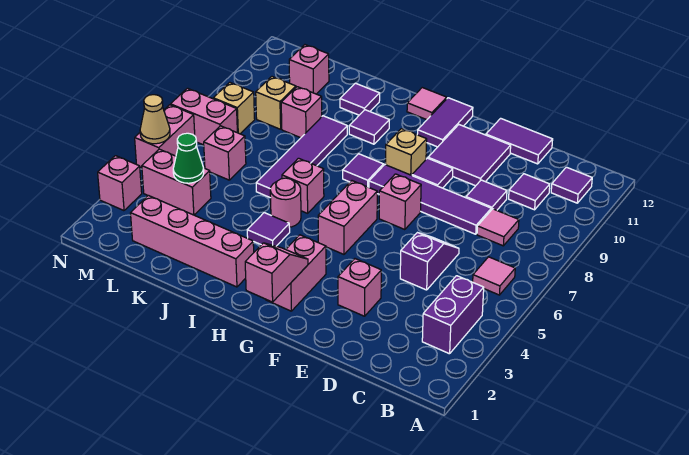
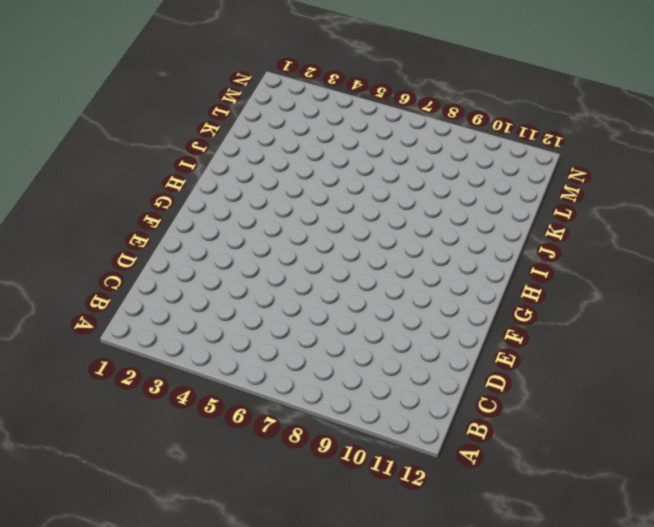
none -> purple brick B3:B4 level 1
none -> pink tile B6 level 1
none -> purple tile B11 level 1
none -> pink tile C8 level 1

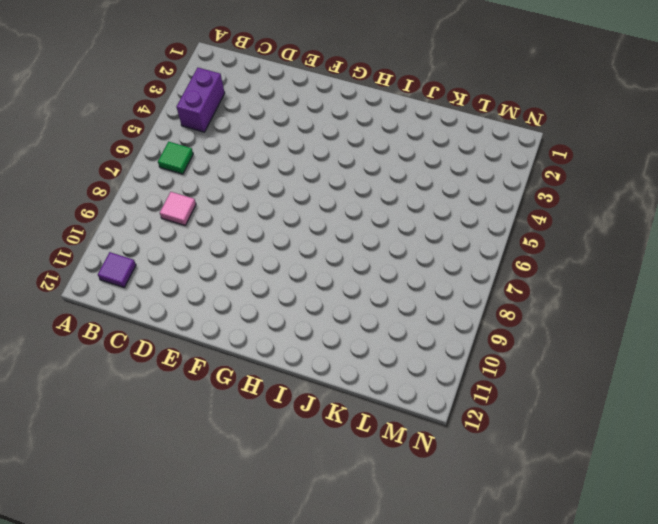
green tile B6 level 1 -> pink tile B6 level 1
none -> purple tile C10 level 1
none -> purple slope D5:D6 level 1 top 5
none -> purple tile D8:G8 level 1
none -> purple tile D9 level 1

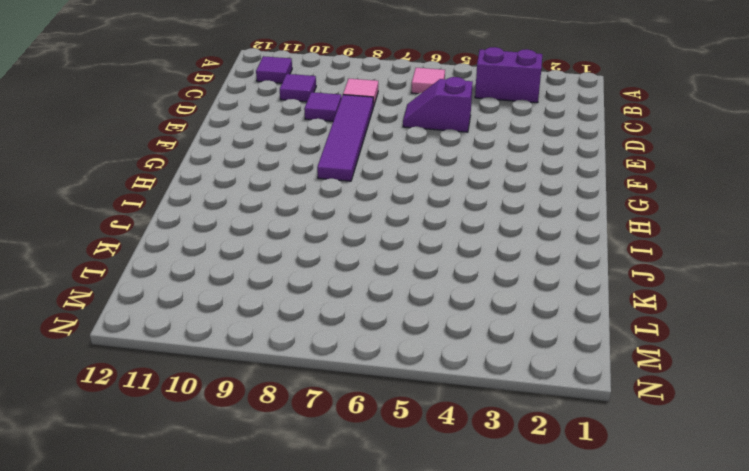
none -> purple tile D12:E12 level 1
none -> pink brick E3 level 1
none -> purple tile E10:F11 level 1
none -> pink brick F7 level 1

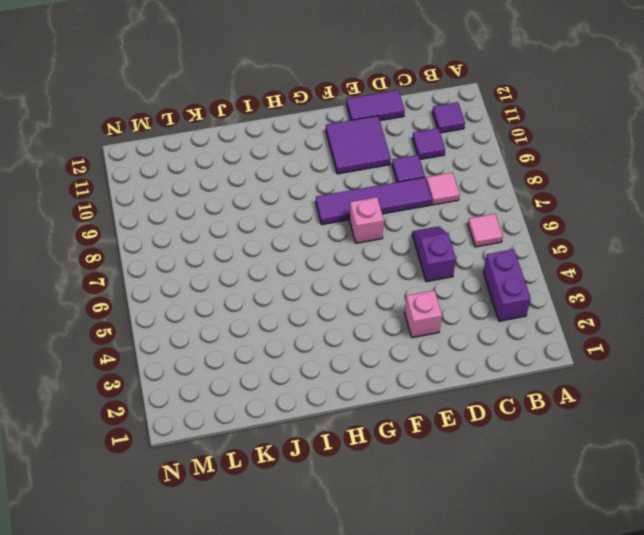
none -> purple tile F9 level 1
none -> pink brick G2:G3 level 1
none -> pink brick G5:G6 level 1
none -> tan brick G9 level 1

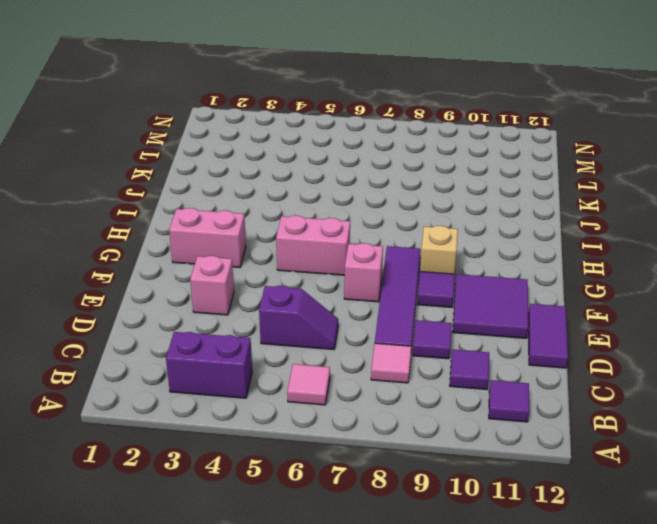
none -> purple tile G11:G12 level 1
none -> purple tile H8 level 1
none -> pink tile H12 level 1
none -> pink brick I2:L2 level 1

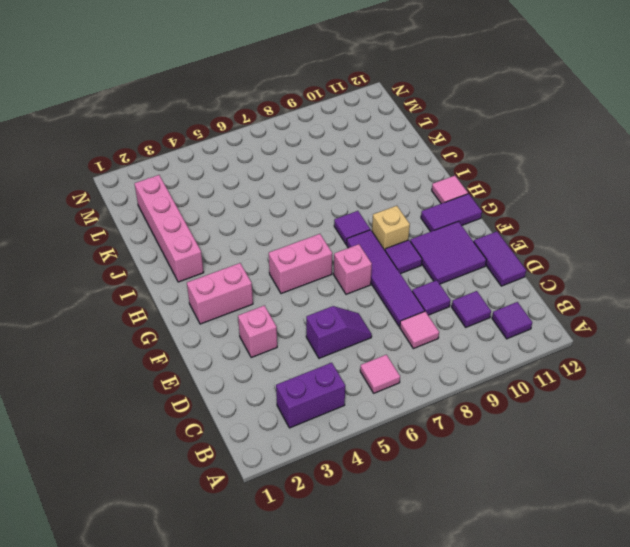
none -> purple tile I4 level 1
none -> pink round brick I5 level 1
none -> pink brick I6 level 1
none -> purple tile I10 level 1

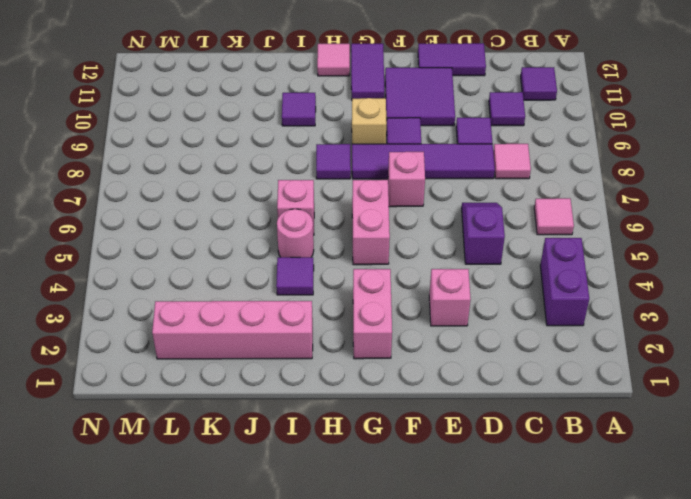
none -> purple tile J6:J9 level 1
none -> purple tile J11 level 1
none -> pink brick K9 level 1
none -> pink brick L4:M4 level 1

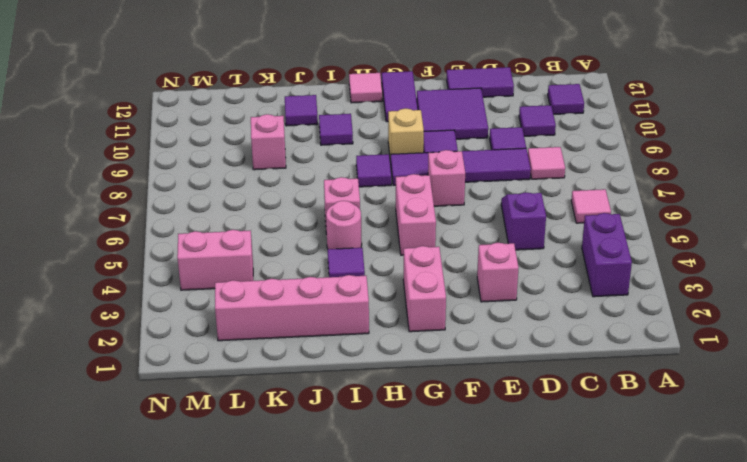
none -> purple tile J6:J9 level 1
none -> pink brick L6 level 1
none -> tan brick L9 level 1
none -> pink brick L11 level 1

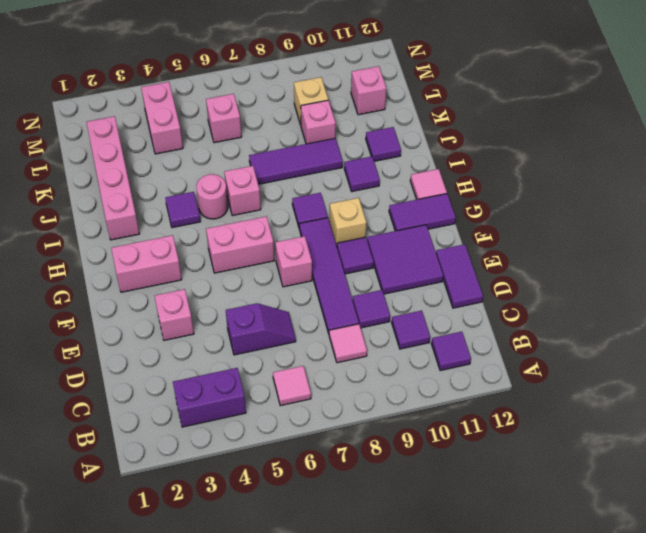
purple tile J7:J9 level 1 -> purple tile J6:J9 level 1
none -> pink brick M7:N7 level 1
none -> tan brick M8 level 1
none -> pink brick N3 level 1
none -> pink brick N5:N6 level 1

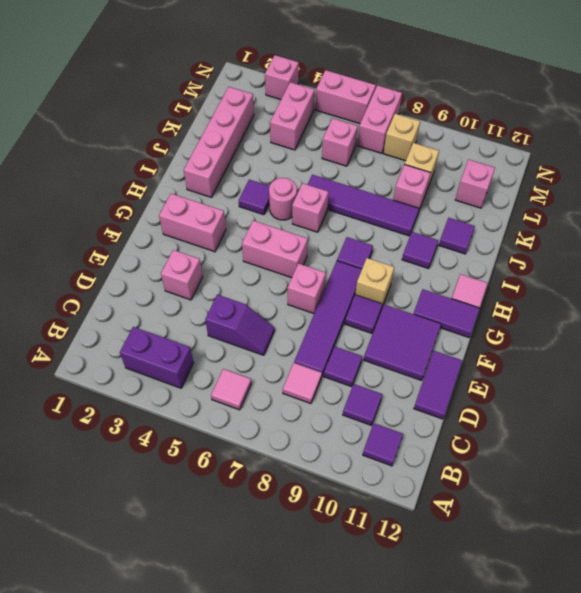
none -> pink slope G1:G2 level 2 top 1
none -> green cone L4 level 2
none -> tan cone N5 level 2

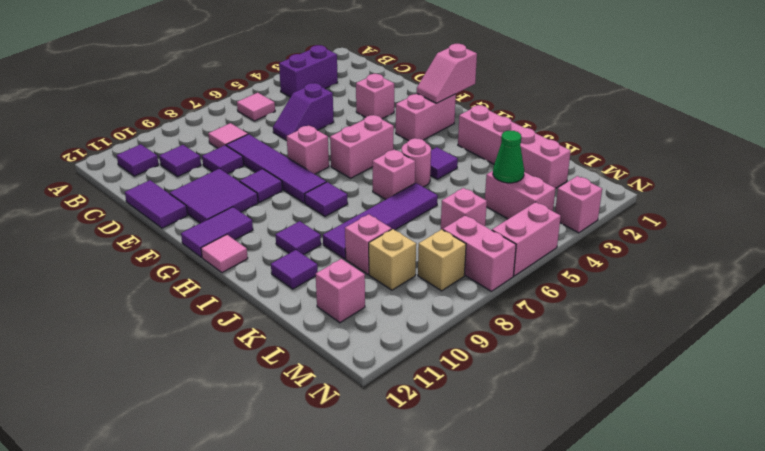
none -> tan brick G9 level 1
none -> tan cone N5 level 2

